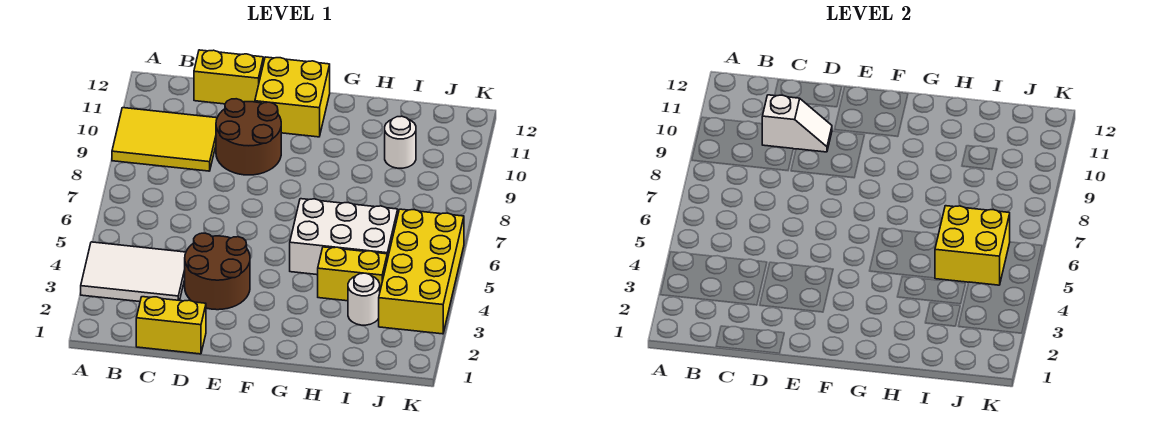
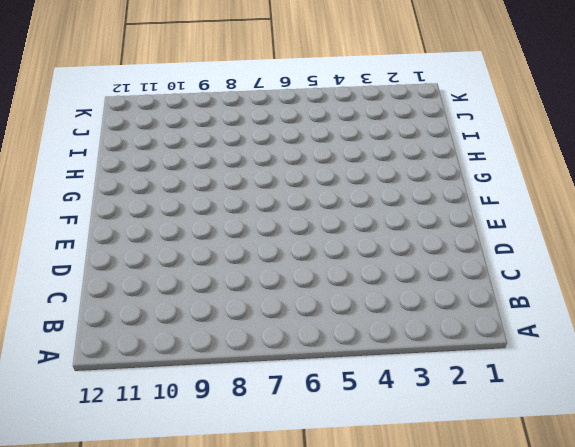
none -> white tile A3:C4 level 1
none -> yellow tile A9:C10 level 1
none -> yellow brick C1:D1 level 1

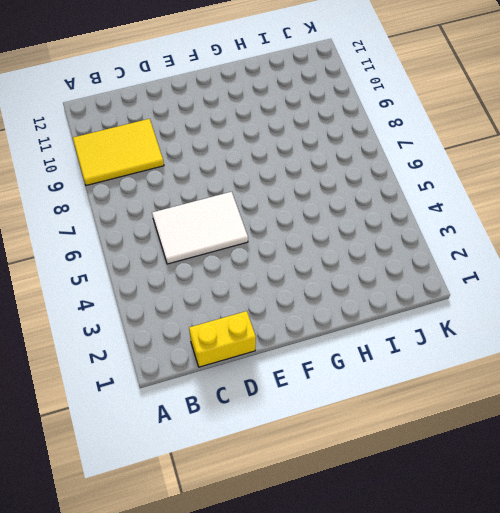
white tile C5:E6 level 1 -> white tile A3:C4 level 1
none -> yellow brick C12:D12 level 1
none -> brown round brick D3:E4 level 1
none -> brown round brick D9:E10 level 1

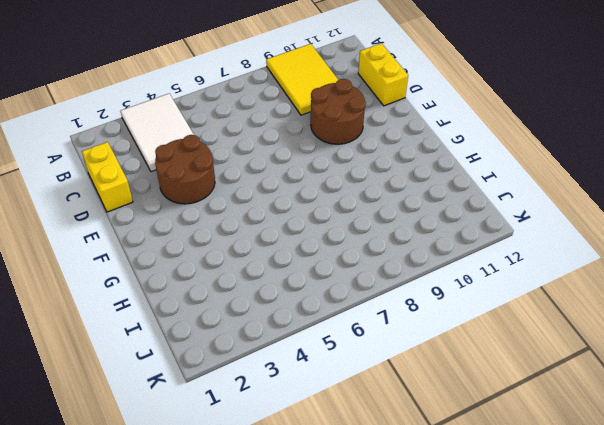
none -> yellow brick E11:F12 level 1
none -> white brick G5:I6 level 1
none -> yellow brick H4:I4 level 1

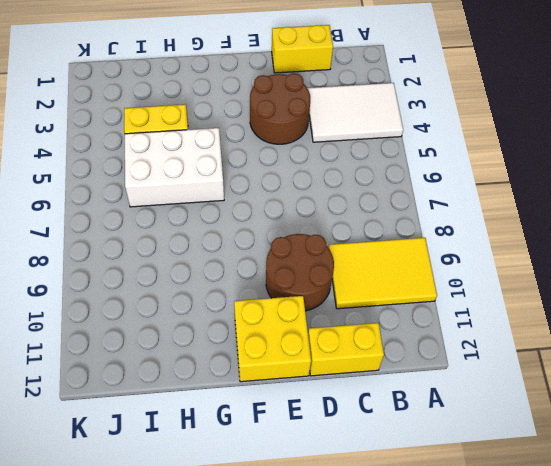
none -> white round brick I3 level 1
none -> white round brick I10 level 1
none -> yellow brick J3:K6 level 1

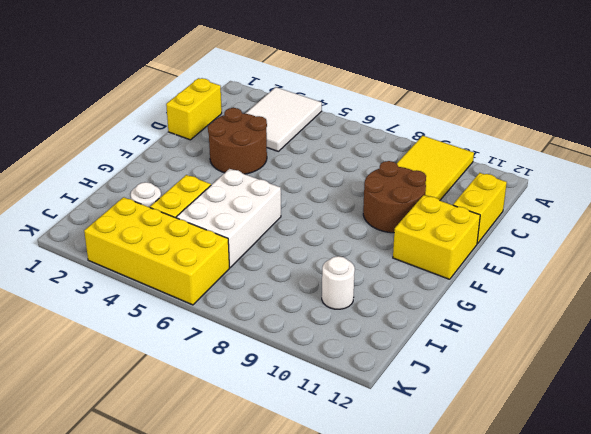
none -> white slope C10:D10 level 2 top C
none -> yellow brick I5:J6 level 2

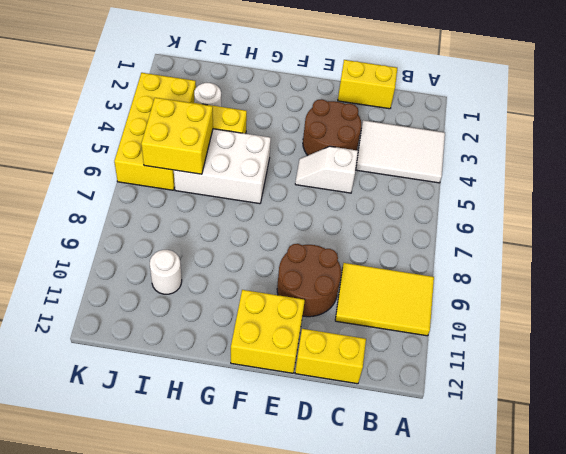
white slope D5:E5 level 1 top D -> white slope C10:D10 level 2 top C

